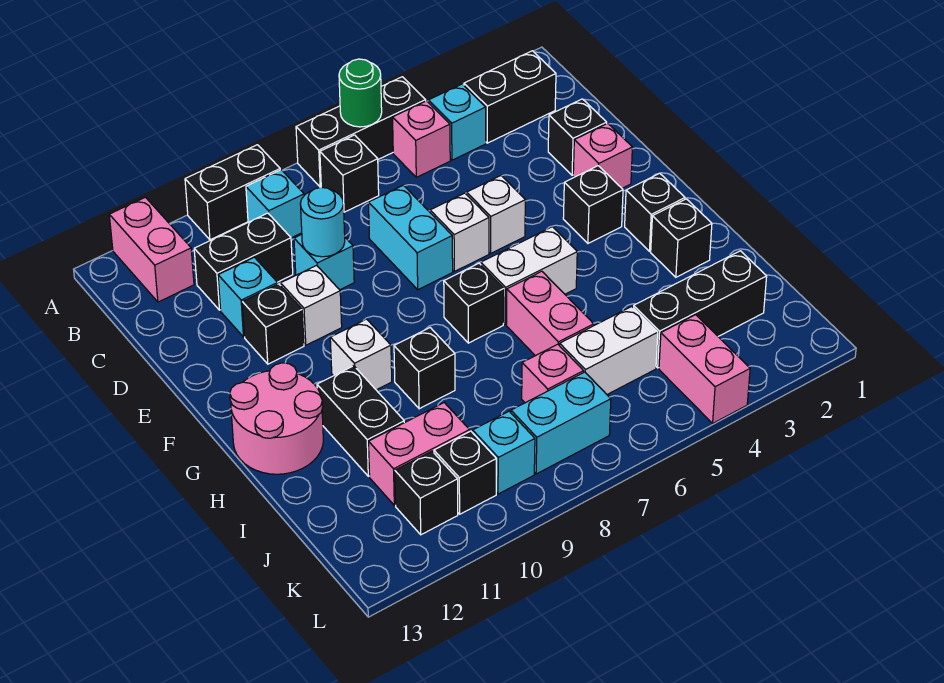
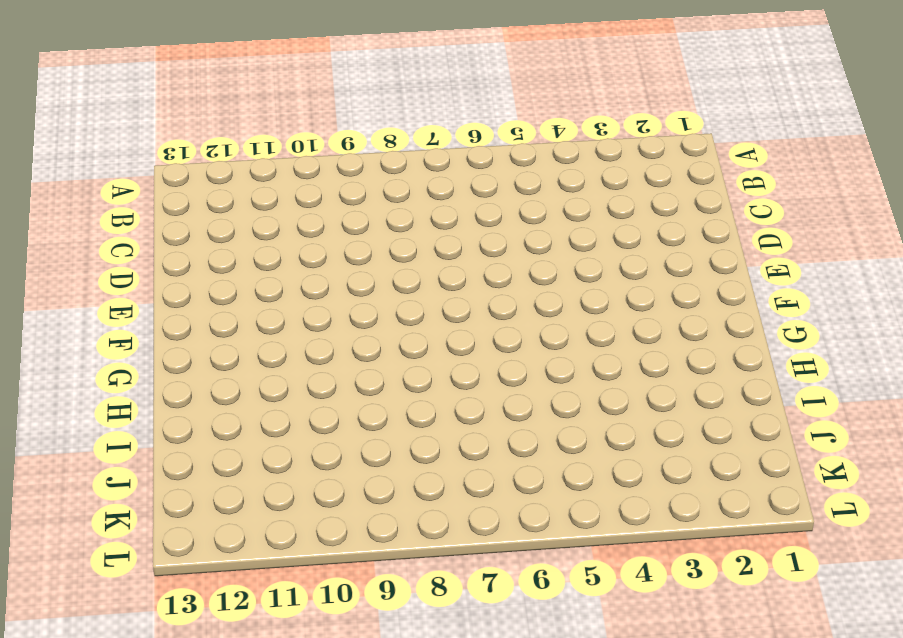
none -> black brick A5:A7 level 1
none -> black brick A9:A10 level 1
none -> pink brick A12:B12 level 1
none -> black brick B2:B3 level 1

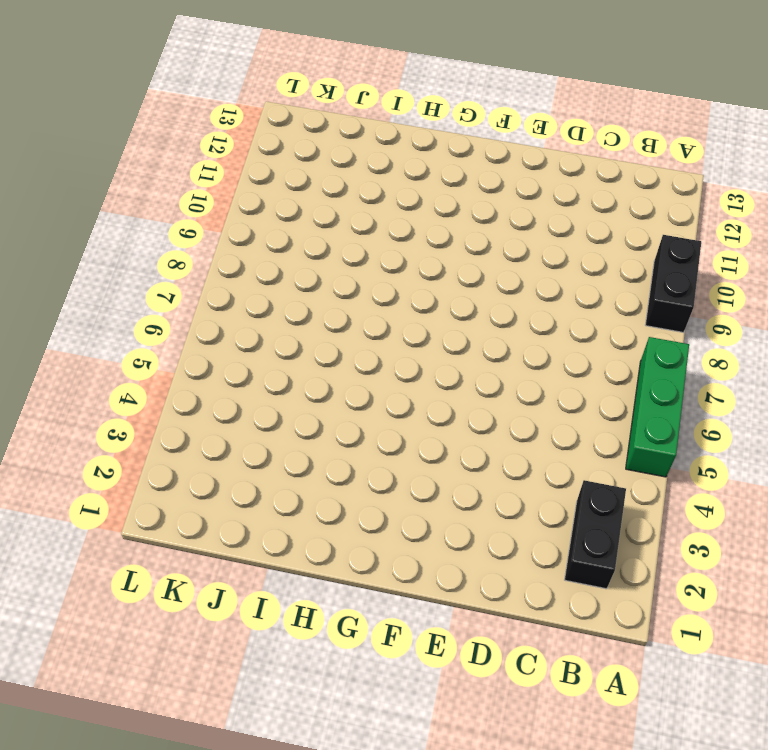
green brick A5:A7 level 1 -> black brick A5:A7 level 1
none -> pink brick A12:B12 level 1
none -> cyan brick B4 level 1
none -> pink brick B5 level 1
none -> black brick B7 level 1

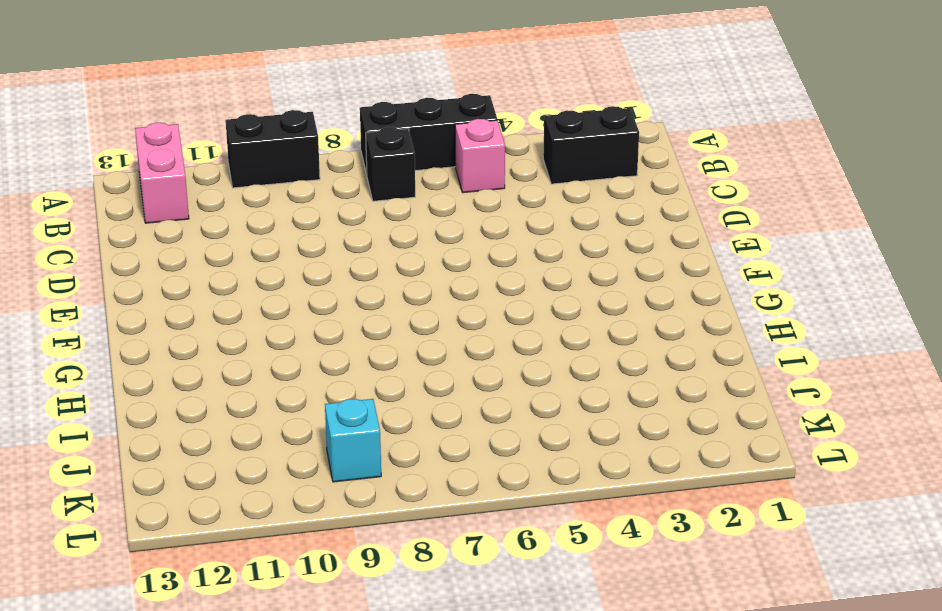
none -> cyan brick B4 level 1
none -> cyan brick B9 level 1
none -> black brick C10:C11 level 1
none -> black brick D2 level 1

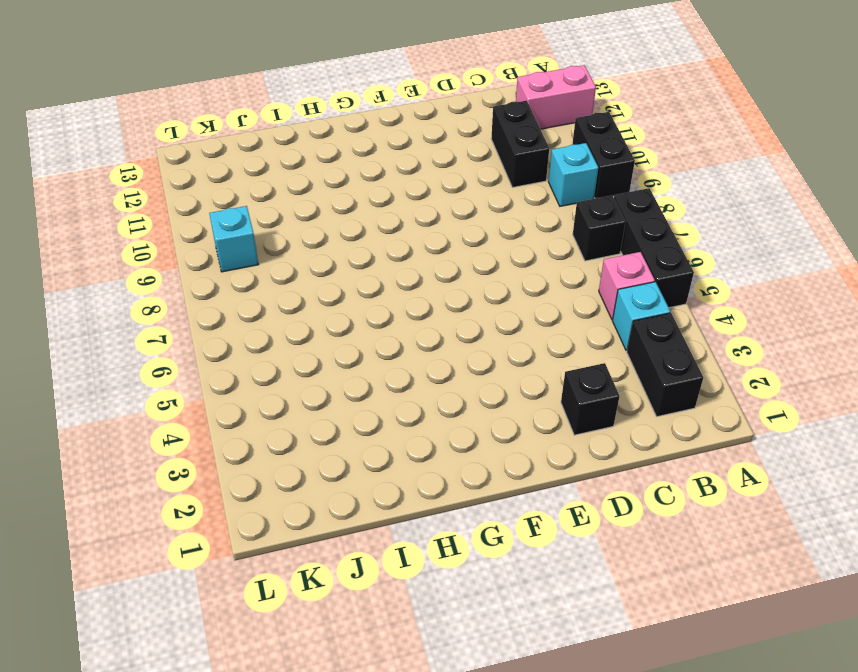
none -> cyan brick D7:E7 level 1
none -> cyan brick D9 level 1
none -> cyan brick D11 level 1
none -> pink brick E2 level 1

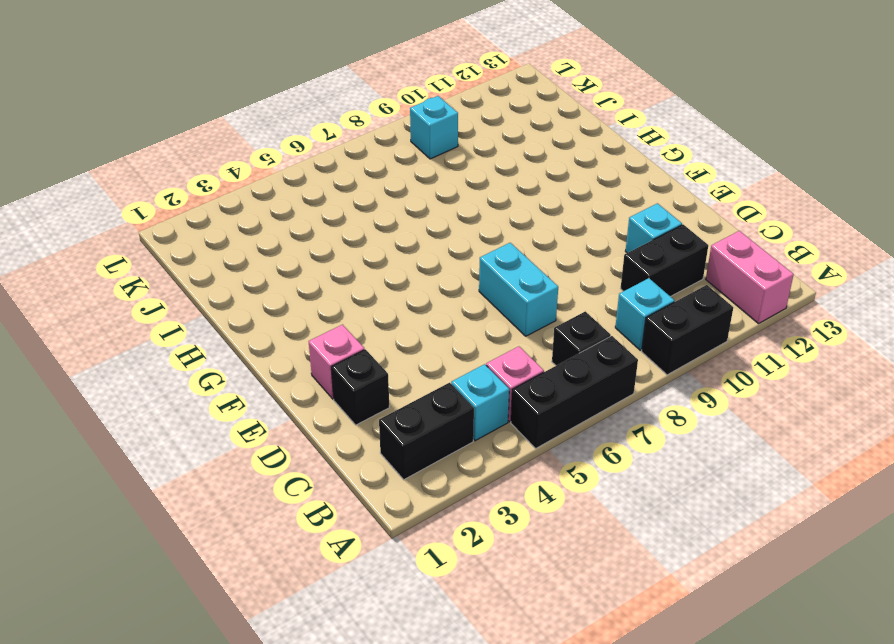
none -> cyan brick D9 level 1
none -> white brick E5 level 1
none -> white brick E6 level 1
none -> white brick E10 level 1

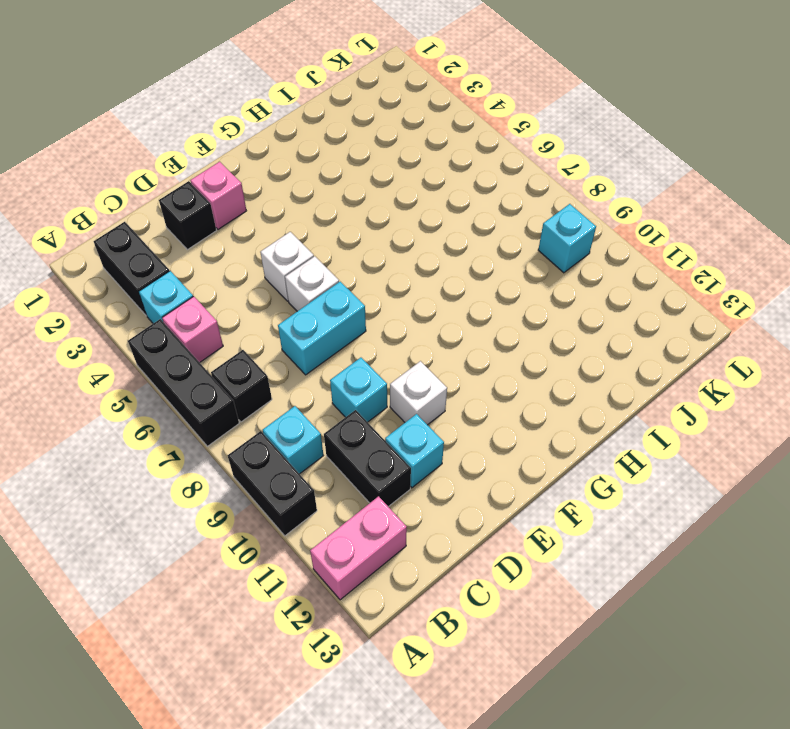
none -> black brick E11 level 1
none -> black brick F3 level 1
none -> black brick G2 level 1
none -> white brick G5:G6 level 1

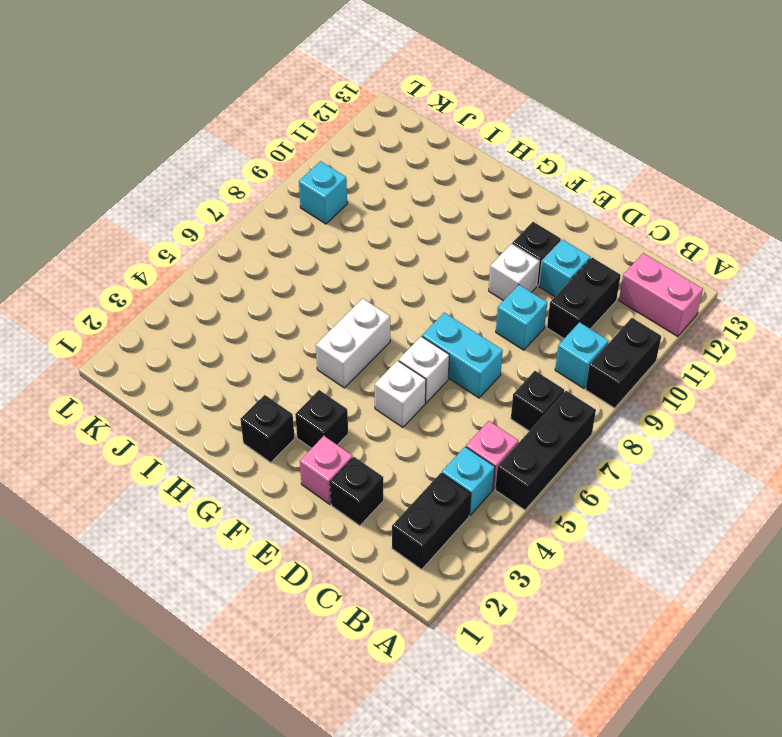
none -> black brick G7 level 1
none -> white brick G10 level 1
none -> pink round brick G12:H13 level 1
none -> black brick H2 level 1

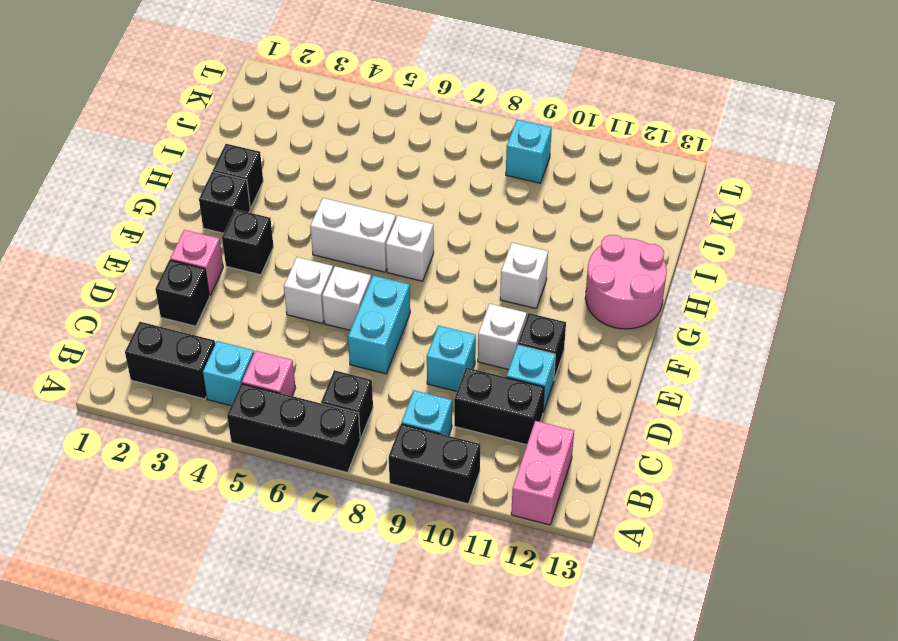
white brick G7 level 1 -> black brick G7 level 1
none -> pink brick H6:I6 level 1
none -> black brick H9 level 1
none -> black brick H11:I11 level 1
none -> black brick J2:J4 level 1

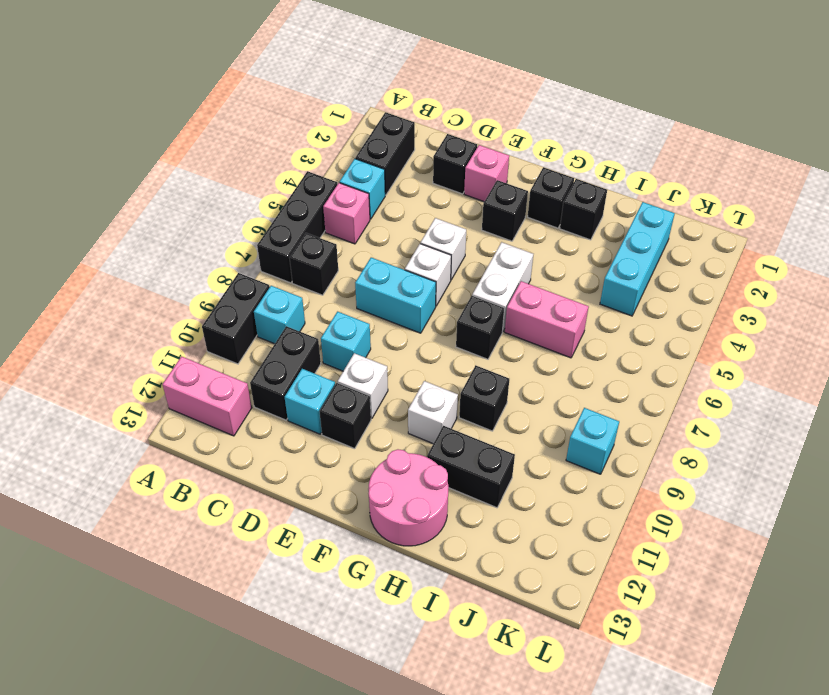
cyan brick J2:J4 level 1 -> black brick J2:J4 level 1
none -> white brick J5:J6 level 1
none -> pink brick J7 level 1
none -> pink brick J10:J11 level 1
none -> pink brick K4:L4 level 1

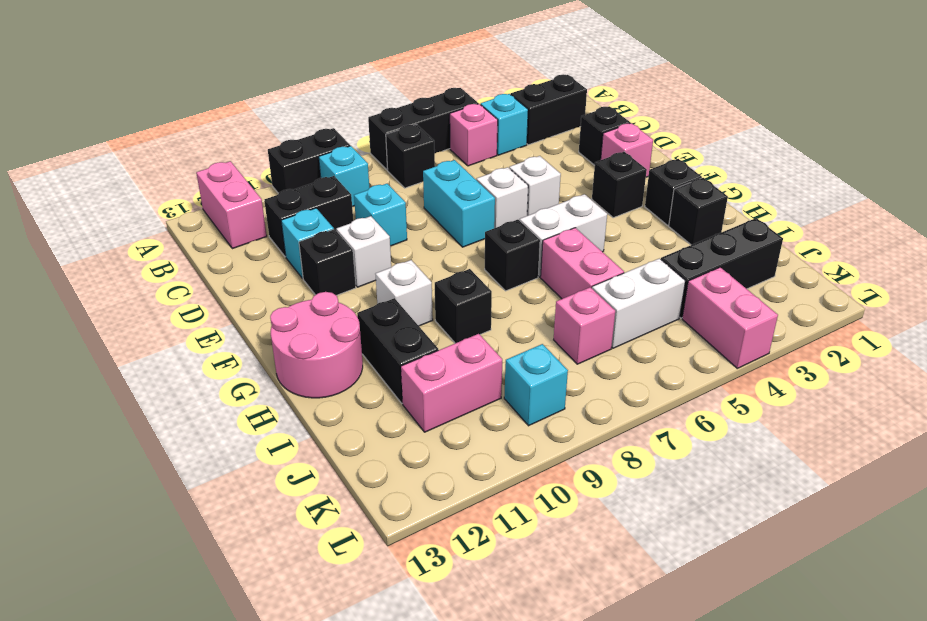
none -> cyan brick K7:K8 level 1
none -> black brick K10 level 1
none -> black brick K11 level 1
none -> green round brick A6 level 2

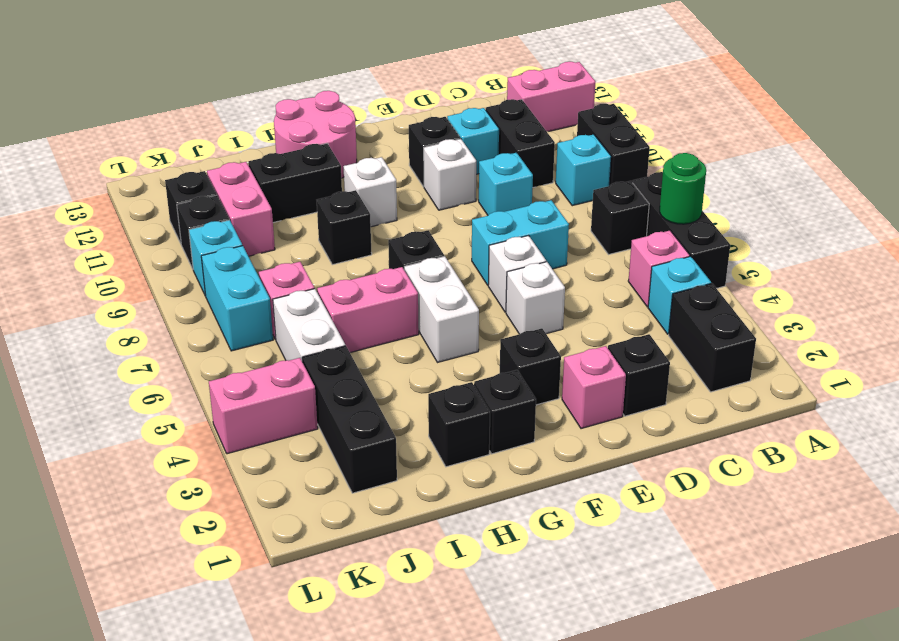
none -> cyan round brick D9 level 2

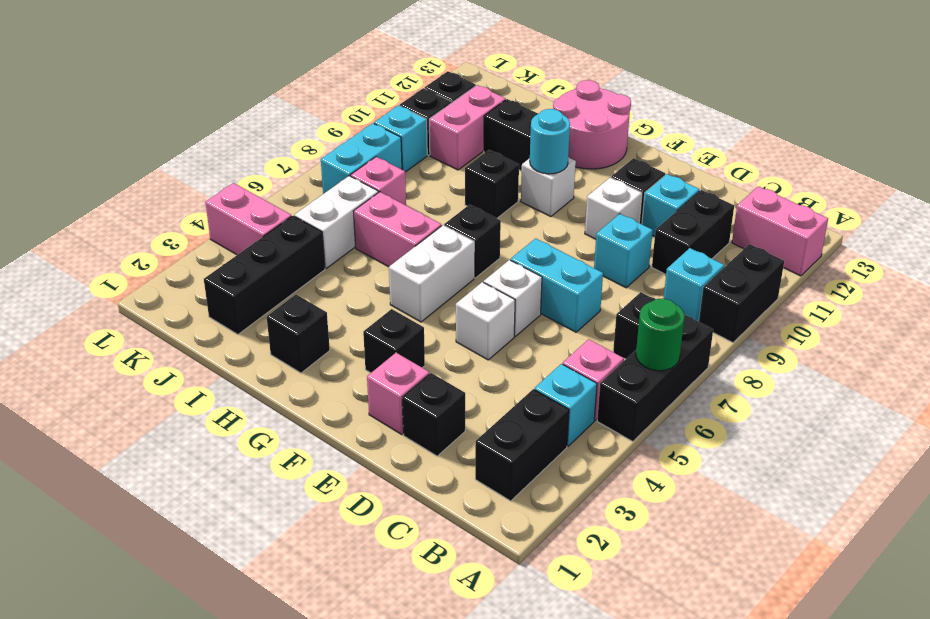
cyan round brick G10 level 2 -> cyan round brick D9 level 2
none -> black brick G2 level 1

